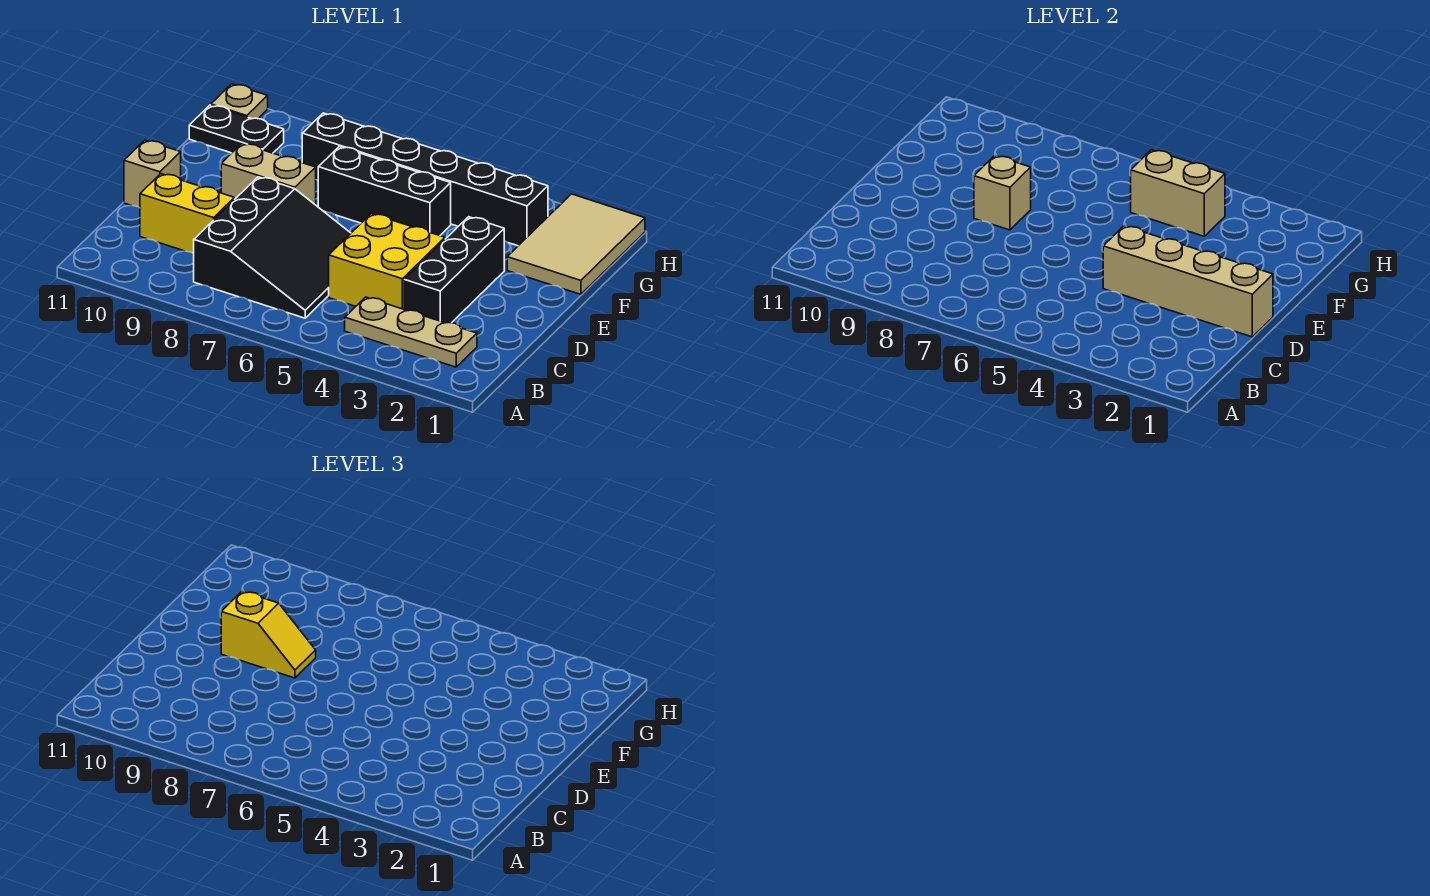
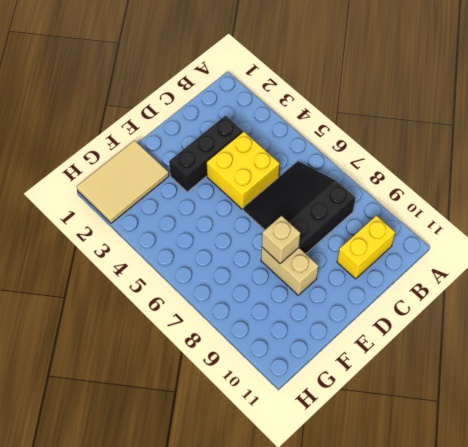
yellow brick B10:C10 level 1 -> yellow brick C9:C10 level 1
none -> tan plate B2:B4 level 1
none -> tan brick D11 level 1
none -> black brick F5:F7 level 1

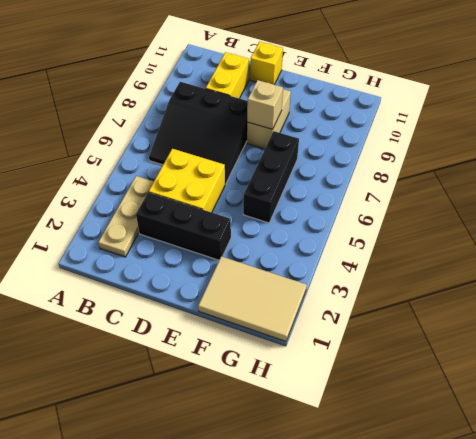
yellow brick D11 level 1 -> tan brick D11 level 1
none -> black brick G3:G8 level 1
none -> black plate G10:G11 level 1
none -> tan plate H11 level 1

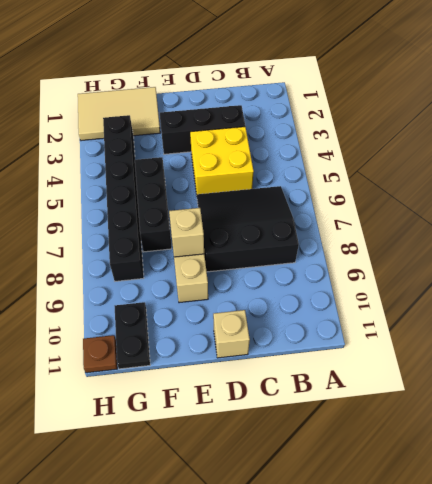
brown plate H11 level 1 -> tan plate H11 level 1
none -> tan plate B2:B4 level 1
none -> yellow brick C9:C10 level 1
none -> tan brick D1:D4 level 2

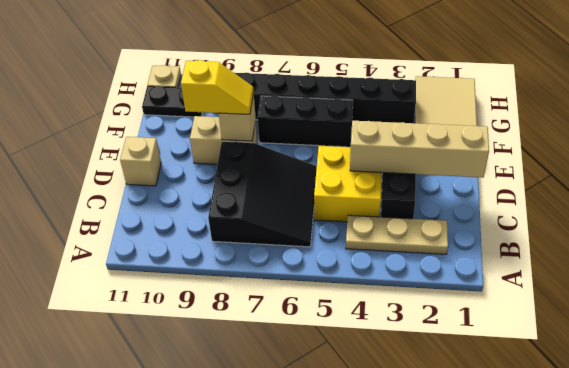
none -> yellow brick C9:C10 level 1
none -> tan brick G4:G5 level 2

